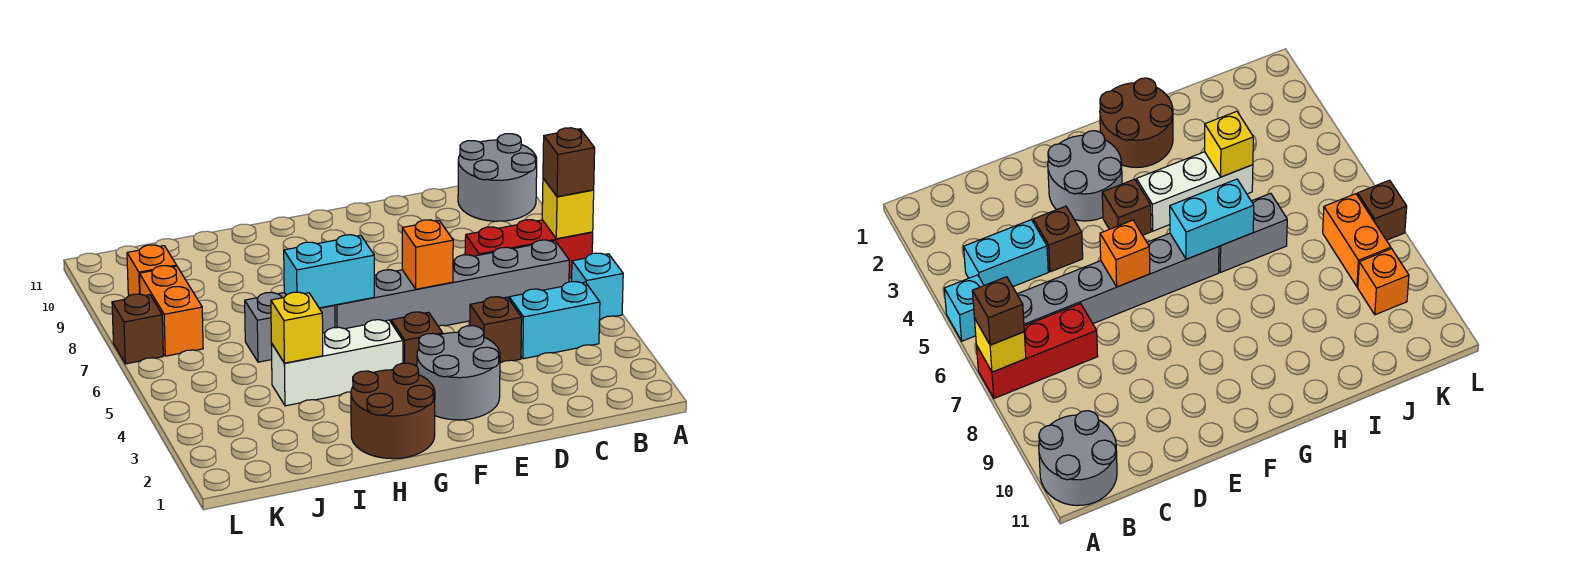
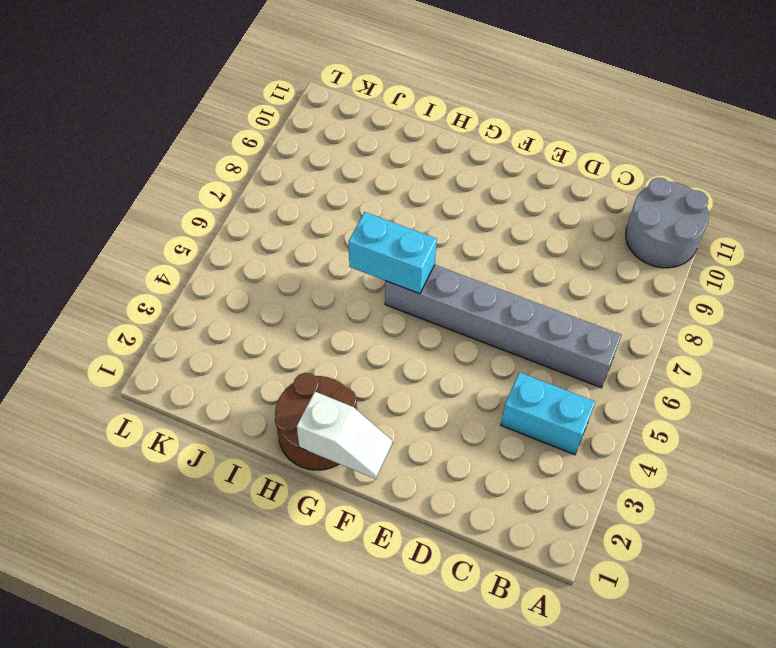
white slope F1:G1 level 2 top G -> none
none -> cyan brick A5 level 1
none -> red brick A7:C7 level 1
none -> brown brick D4 level 1

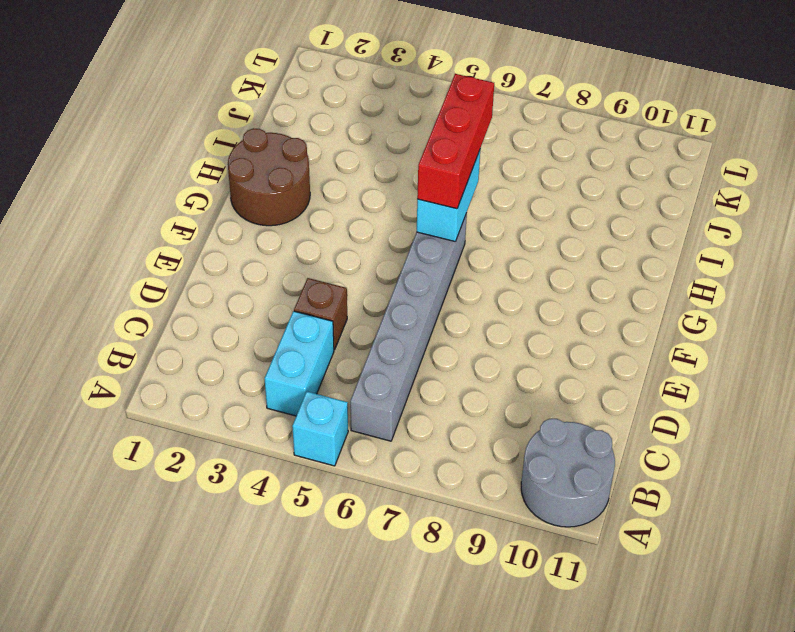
red brick G6:I6 level 3 -> red brick A7:C7 level 1
none -> grey round brick E2:F3 level 1
none -> brown brick F4 level 1
none -> white brick G4:I4 level 1

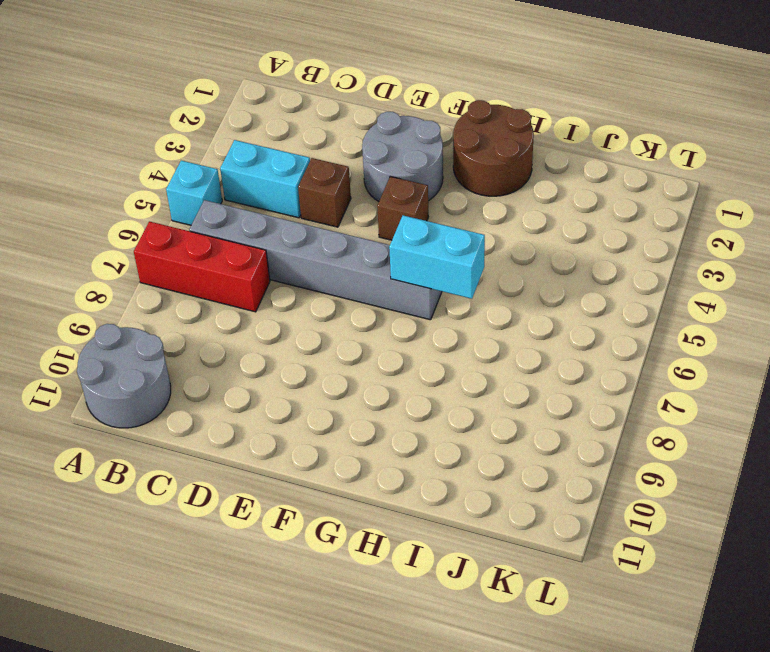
none -> white brick G4:I4 level 1
none -> grey brick H6:I6 level 1
none -> orange brick K7:K8 level 1

